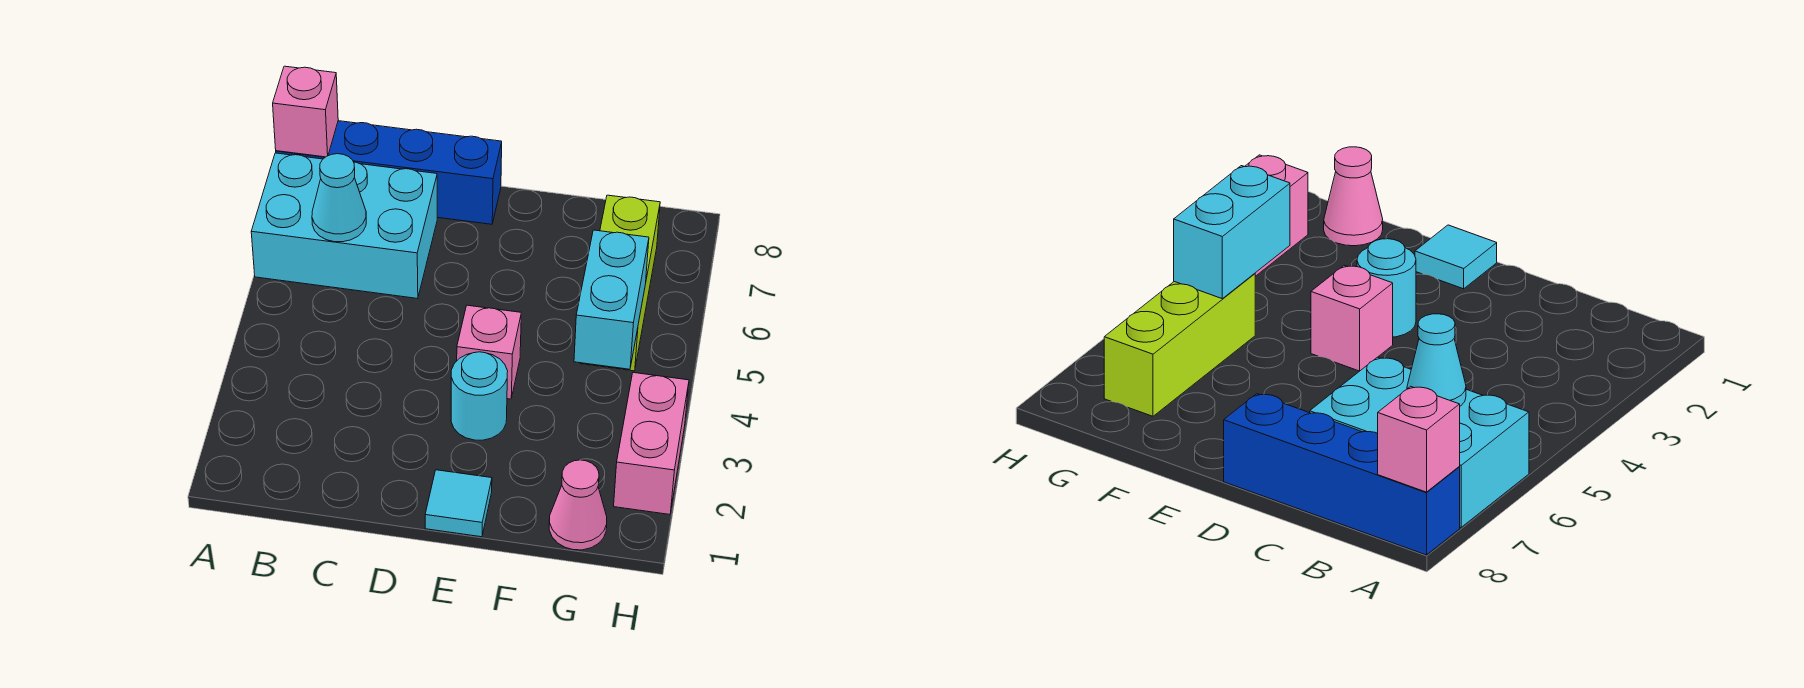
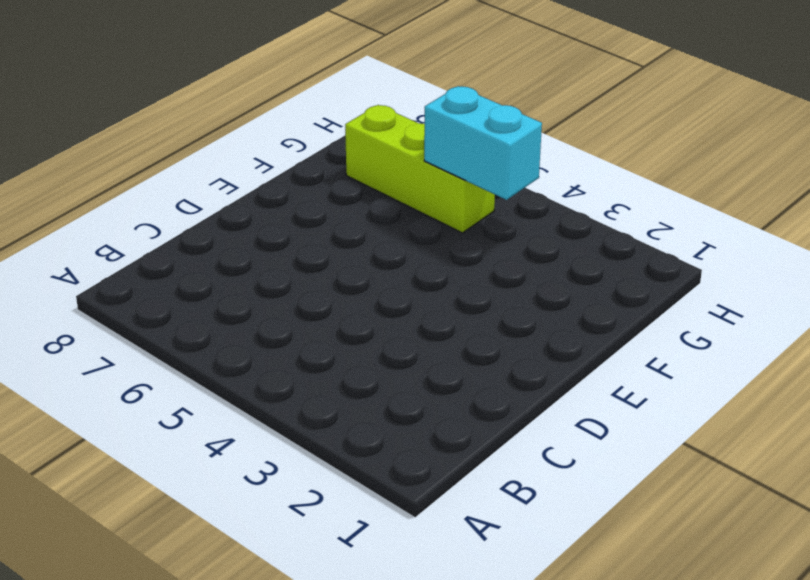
none -> cyan brick A6:C7 level 1
none -> blue brick A8:D8 level 1

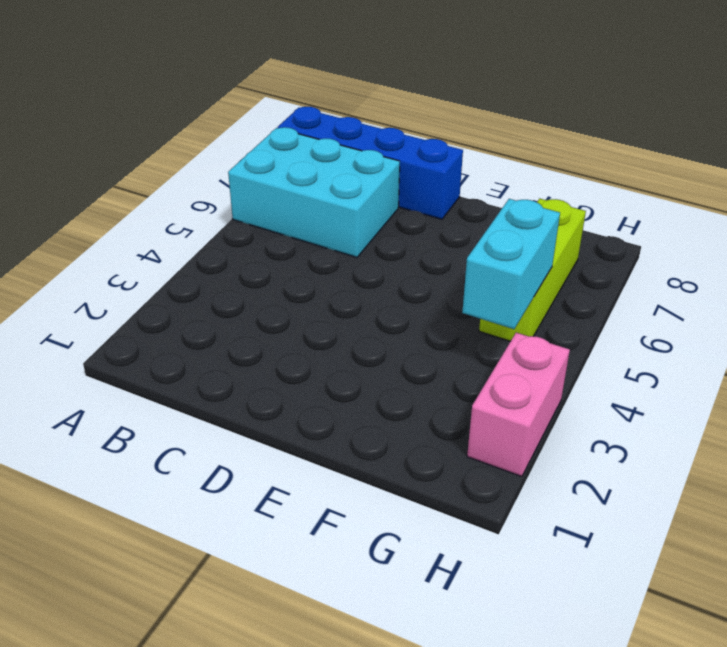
none -> cyan tile E1 level 1
none -> cyan round brick E3 level 1

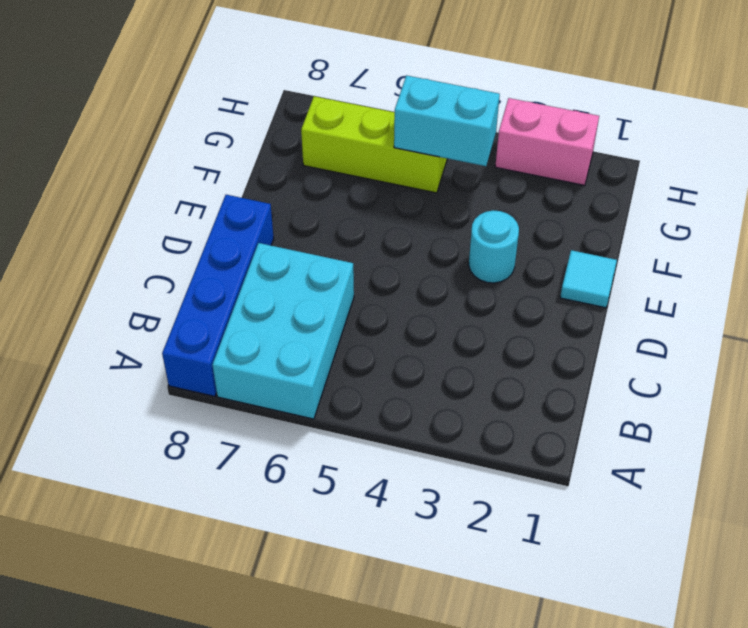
none -> pink brick E4 level 1
none -> pink cone G1 level 1

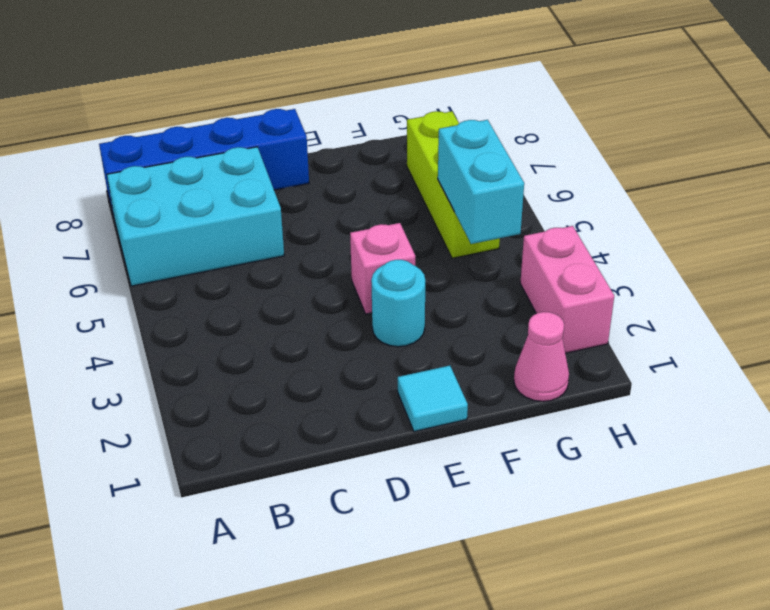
none -> pink brick A8 level 2
none -> cyan cone B6 level 2

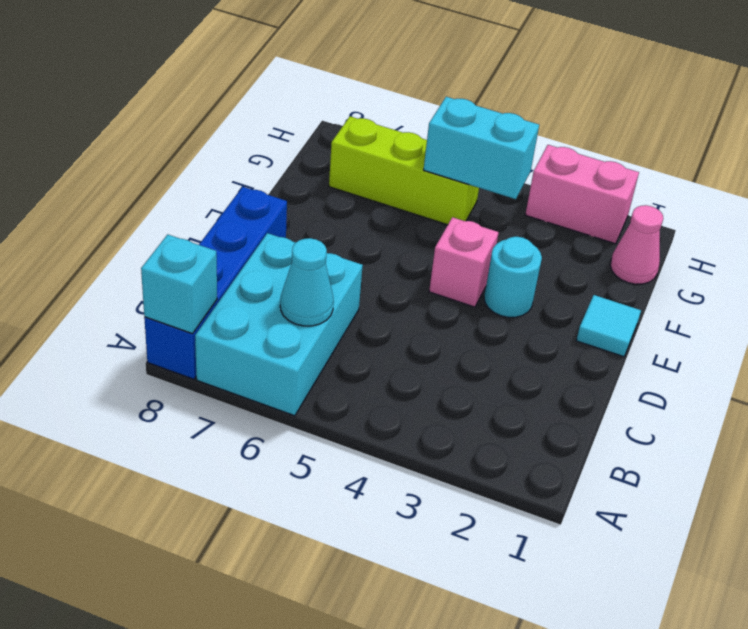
cyan brick A8 level 2 -> pink brick A8 level 2

